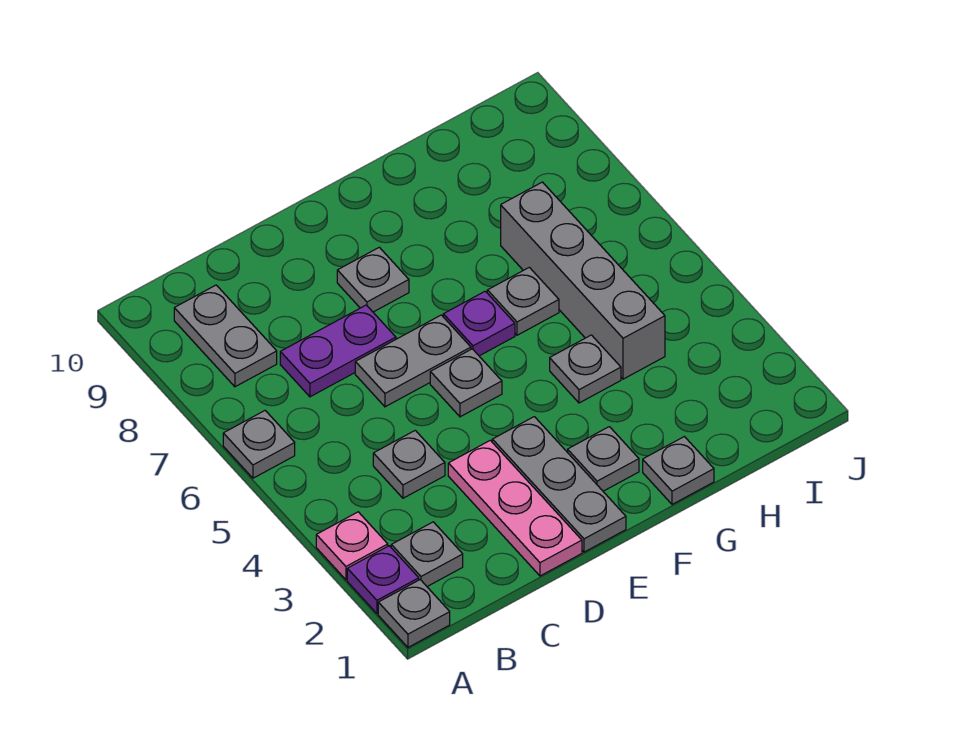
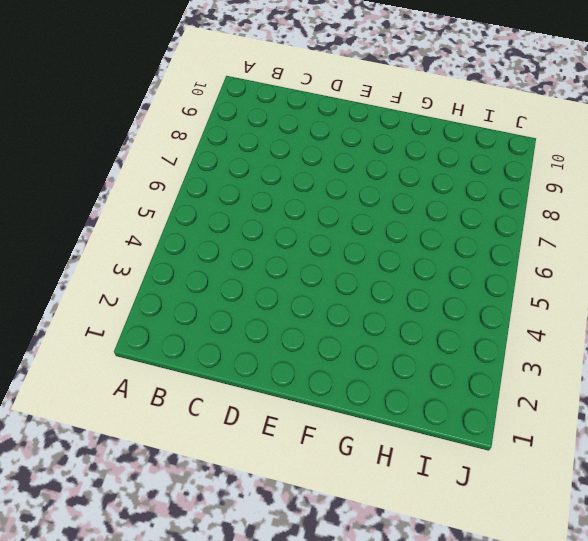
none -> grey plate A1 level 1
none -> purple plate A2 level 1
none -> pink plate A3 level 1

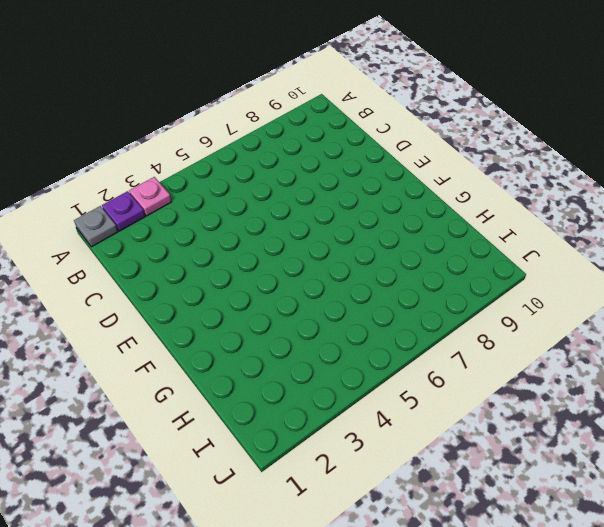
none -> grey plate A6 level 1
none -> grey plate B2 level 1
none -> grey plate B8:B9 level 1

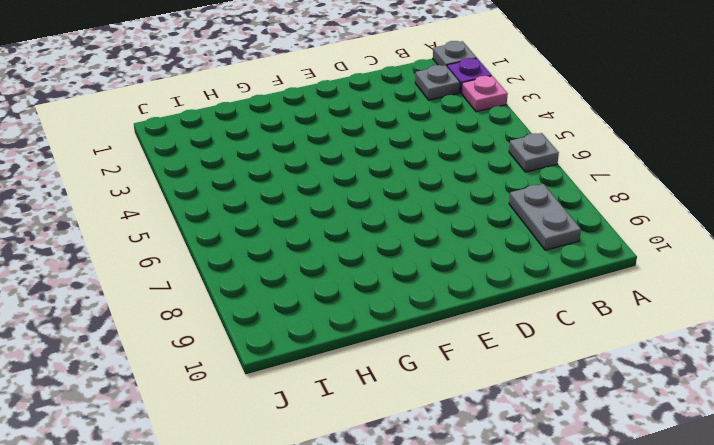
none -> grey plate C4 level 1
none -> purple plate C7:D7 level 1
none -> pink plate D1:D3 level 1

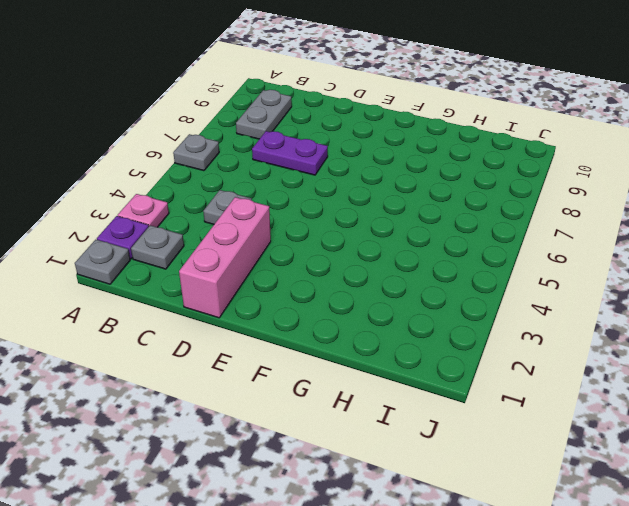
pink brick D1:D3 level 1 -> pink plate D1:D3 level 1
none -> grey plate D6:E6 level 1
none -> grey plate E1:E3 level 1
none -> grey plate E5 level 1

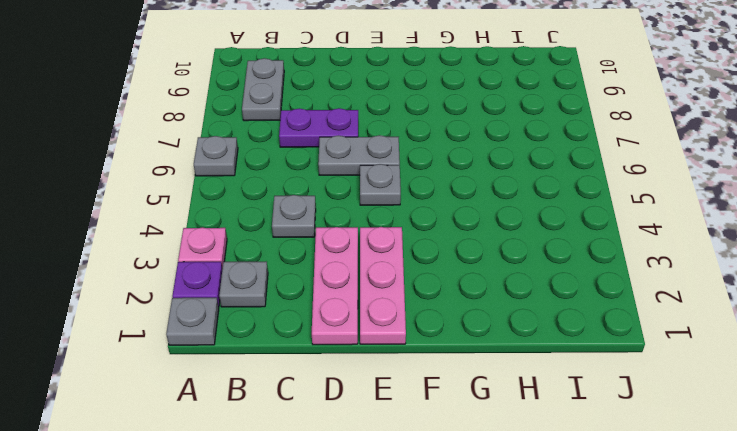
pink plate E1:E3 level 1 -> grey plate E1:E3 level 1
none -> grey plate E8 level 1
none -> grey plate F2 level 1
none -> purple plate F6 level 1

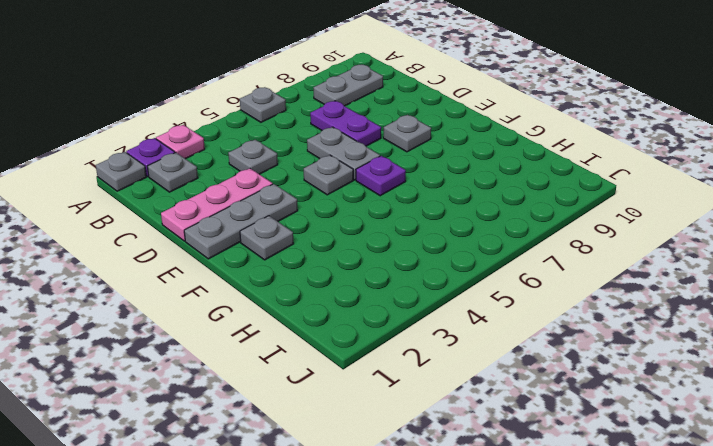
none -> grey plate G1 level 1
none -> grey plate G4 level 1
none -> grey plate G6 level 1

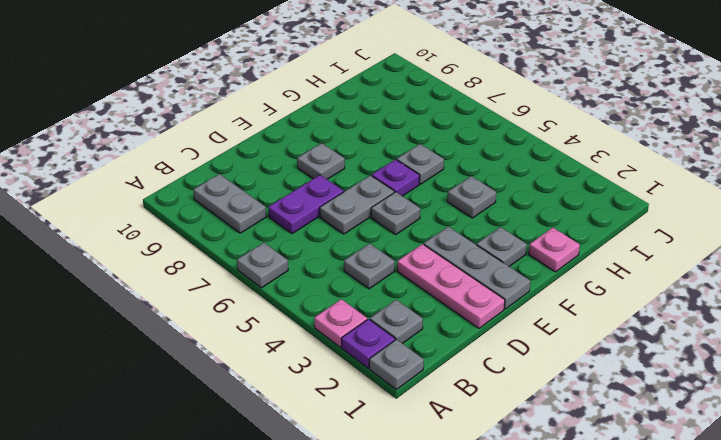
pink plate G1 level 1 -> grey plate G1 level 1
none -> grey brick H4:H7 level 1

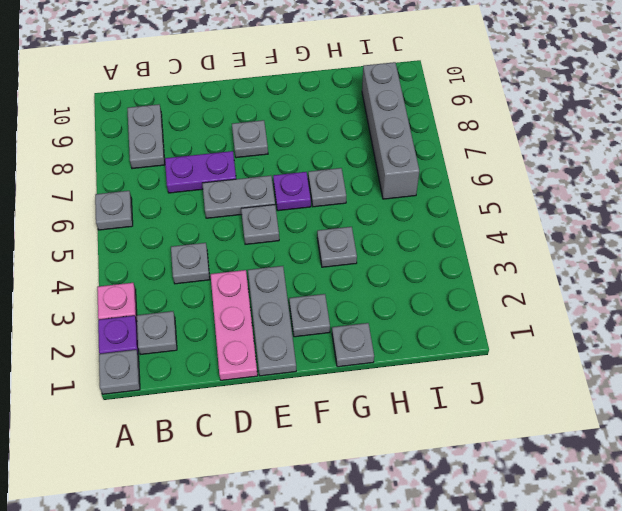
grey brick I6:I9 level 1 -> grey brick H4:H7 level 1

